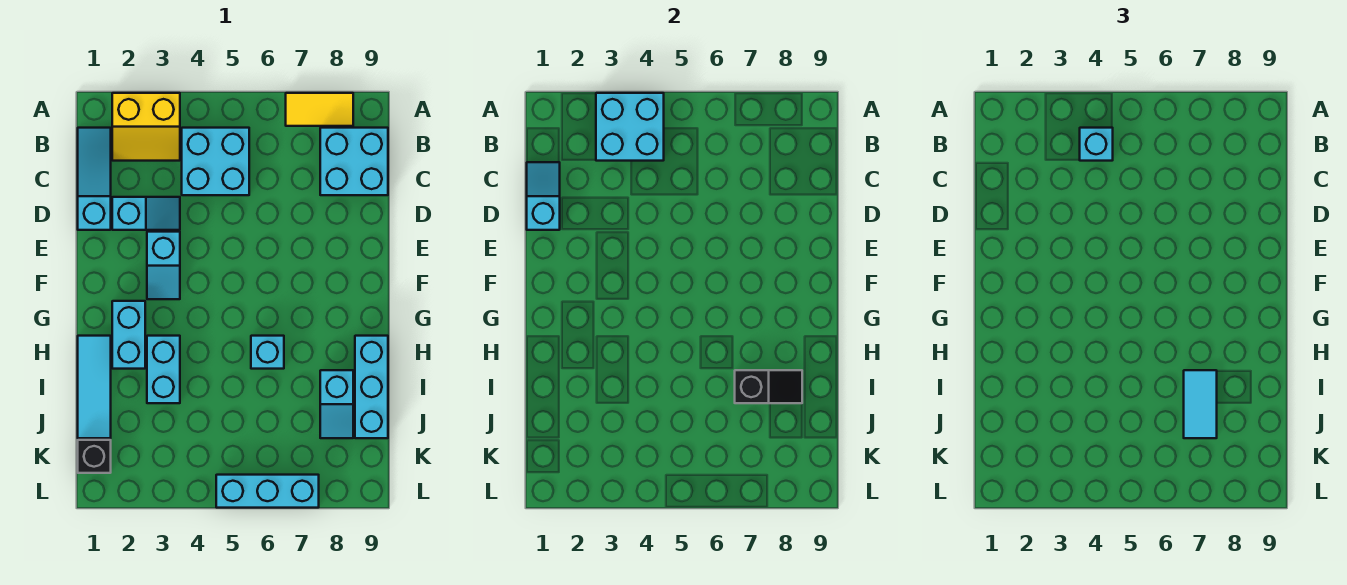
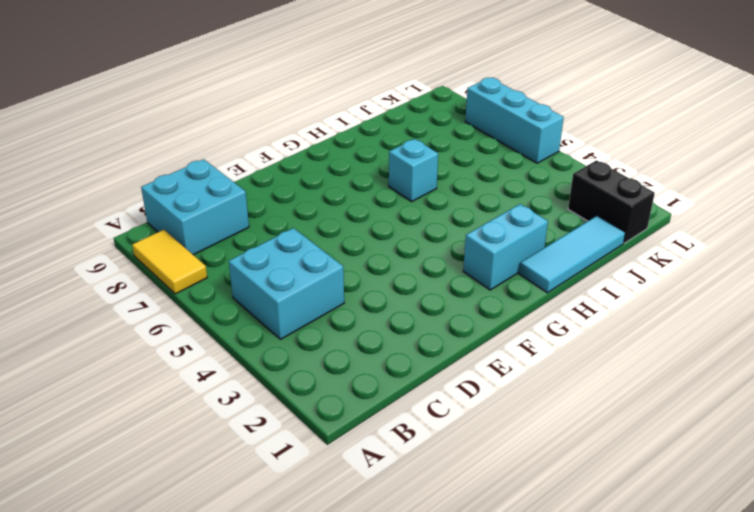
black brick K1:K2 level 1 -> black brick K1 level 1
none -> yellow slope A2:B3 level 1 top A
none -> cyan slope B1:D1 level 1 top D
none -> cyan slope D2:D3 level 1 top 2

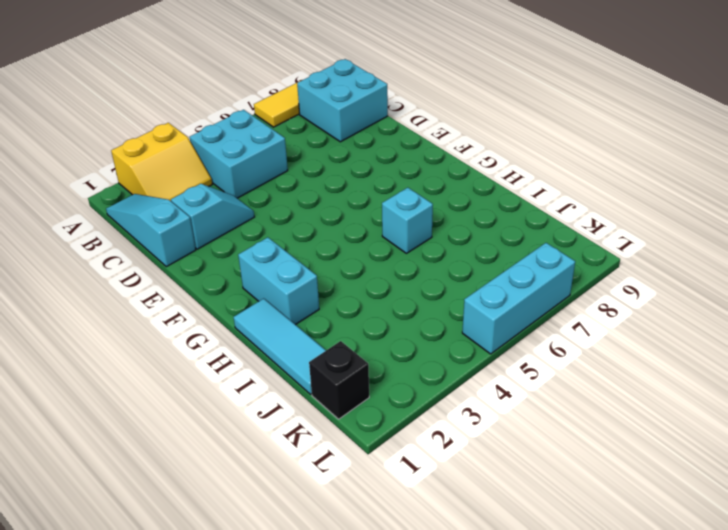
none -> cyan slope E3:F3 level 1 top E
none -> cyan brick H3:I3 level 1
none -> cyan brick H9:J9 level 1

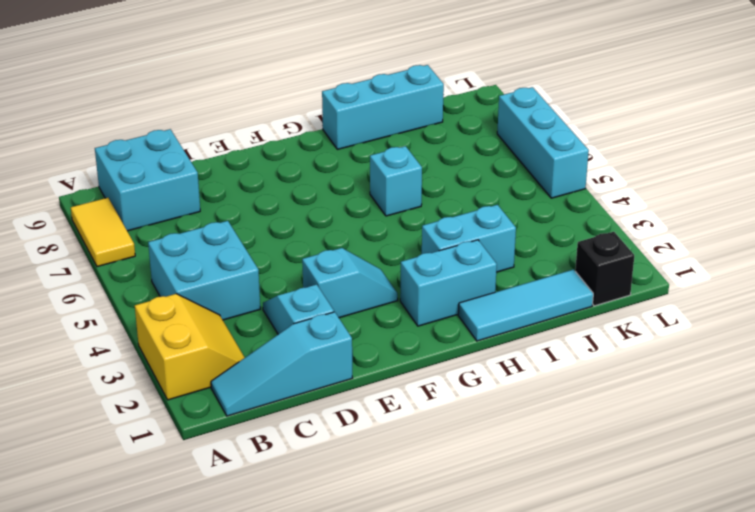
none -> cyan slope I8:J8 level 1 top I
none -> cyan brick A3:B4 level 2
none -> cyan slope C1:D1 level 2 top D

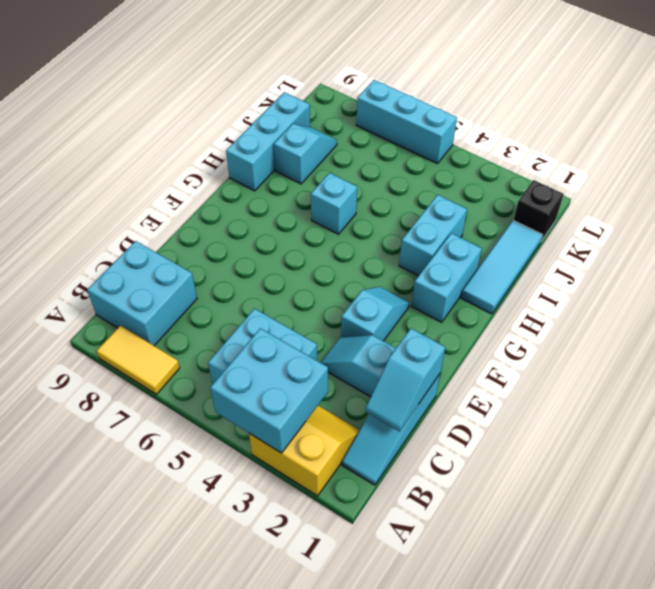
none -> black slope I7:I8 level 2 top 7
none -> cyan brick B4 level 3
none -> cyan tile I7:J7 level 3

